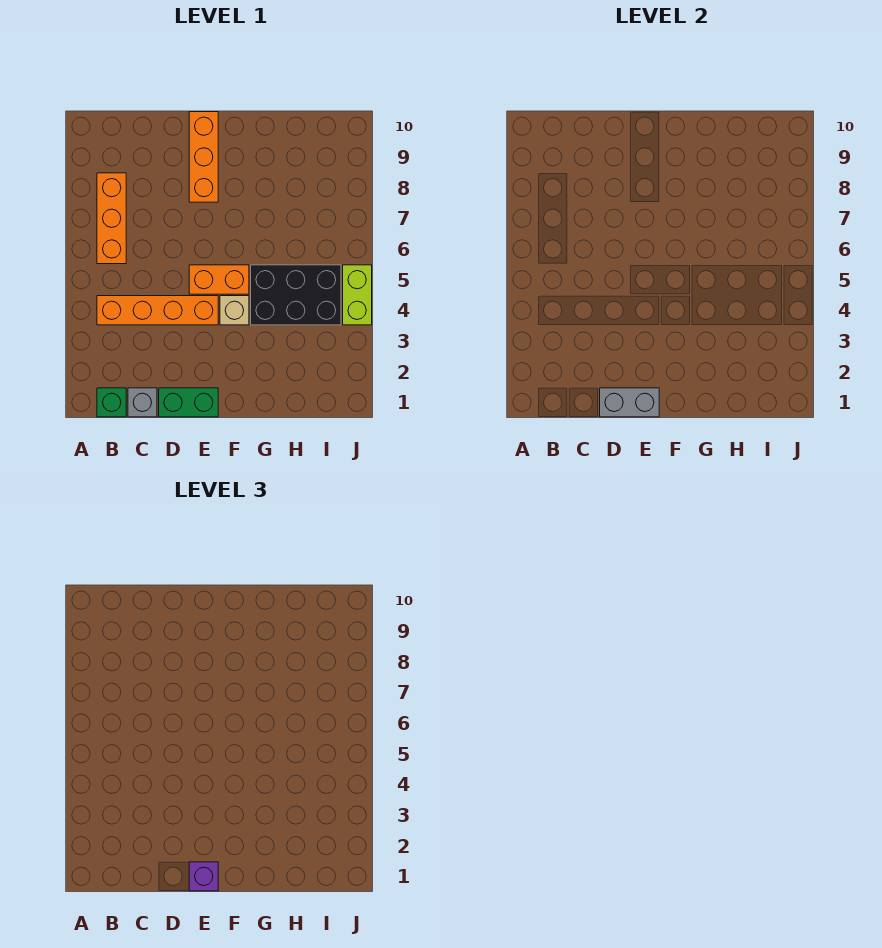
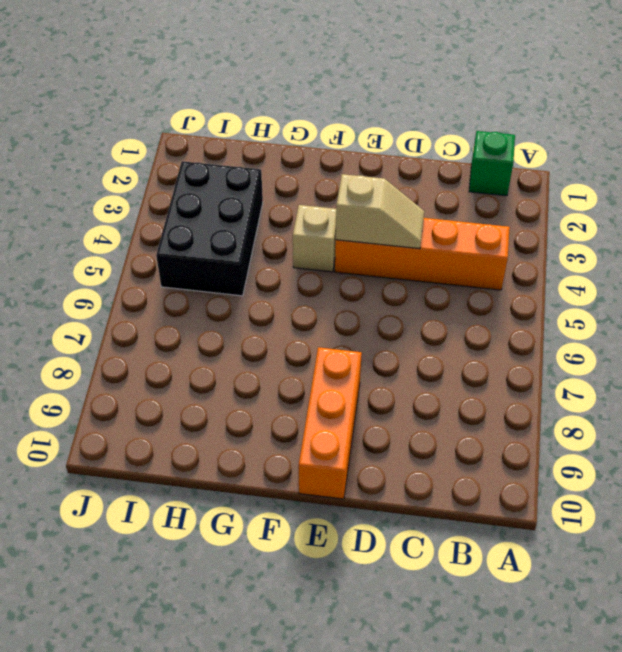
tan slope D4:E4 level 2 top E -> none
black brick H3:I5 level 1 -> black brick G4:I5 level 1
none -> orange brick B6:B8 level 1
none -> grey brick C1 level 1
none -> green brick D1:E1 level 1

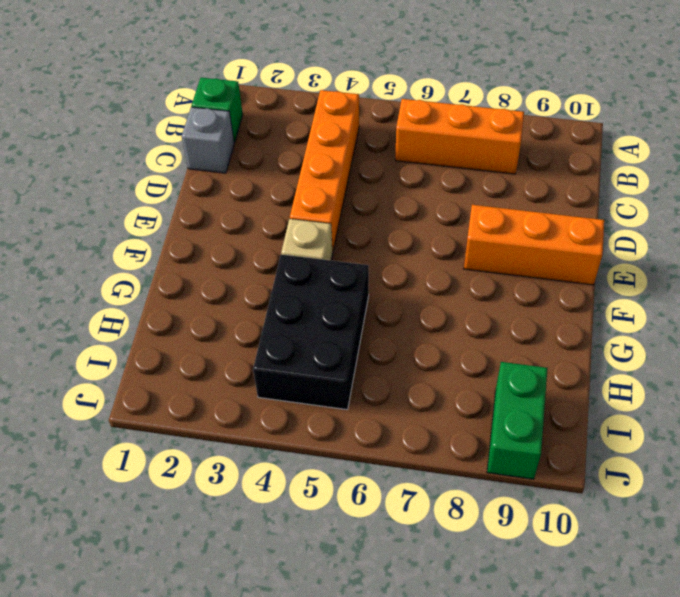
green brick I9:J9 level 1 -> green brick D1:E1 level 1
none -> orange brick E5:F5 level 1
none -> lime brick J4:J5 level 1
none -> grey brick D1:E1 level 2

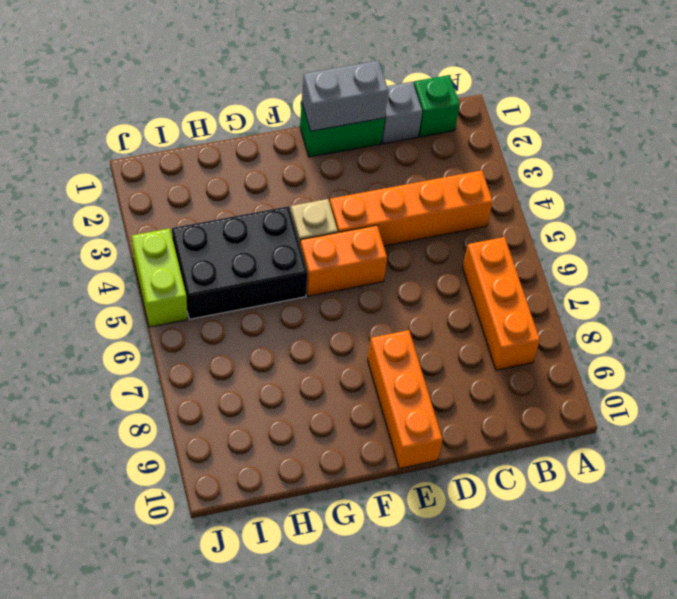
none -> purple brick E1 level 3

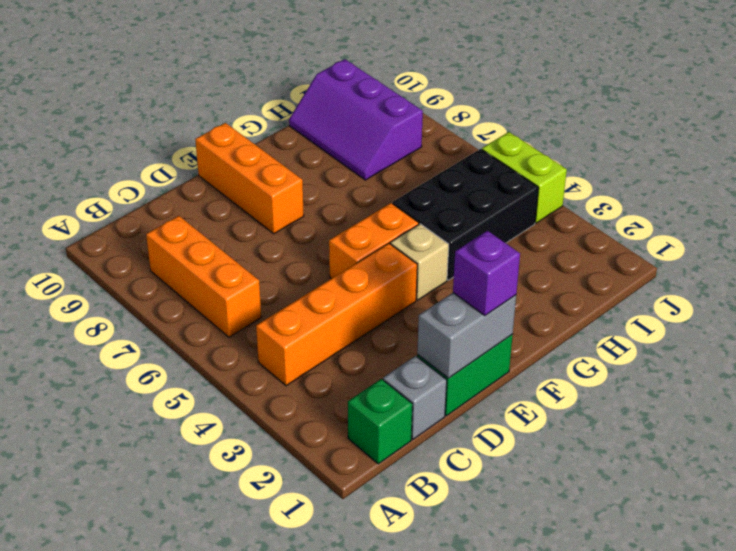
purple slope H8:I10 level 1 top I -> none

